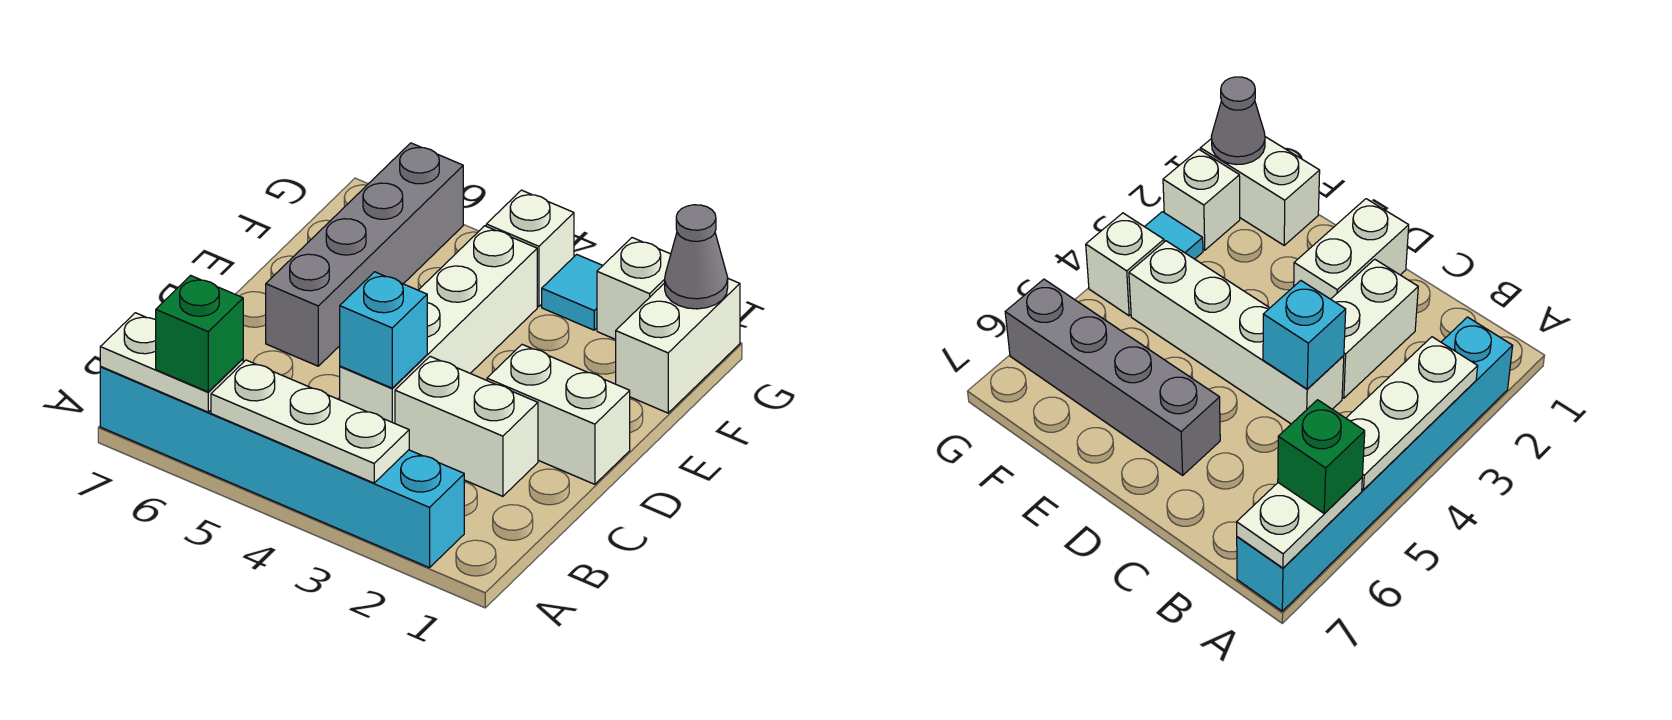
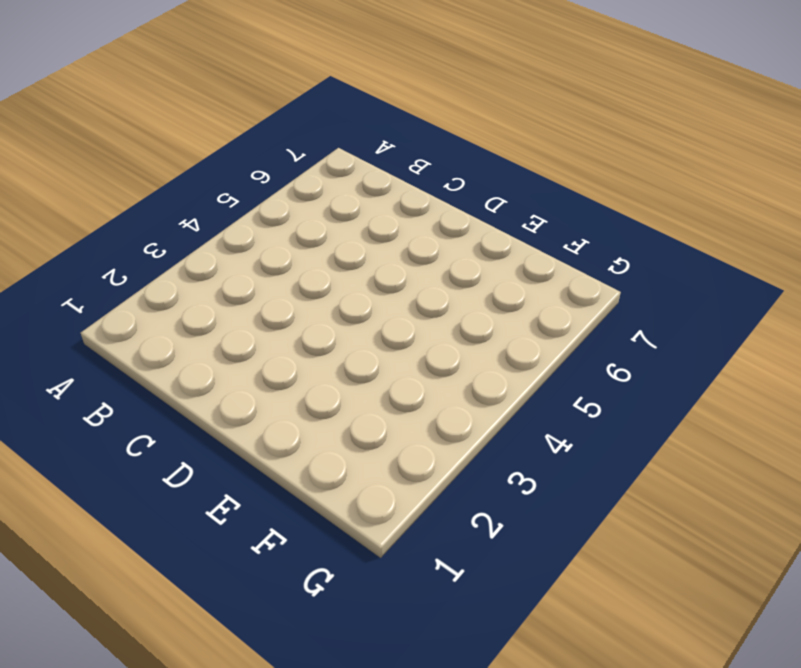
none -> cyan brick A2:A7 level 1
none -> white brick C2:C3 level 1
none -> white brick C4:F4 level 1

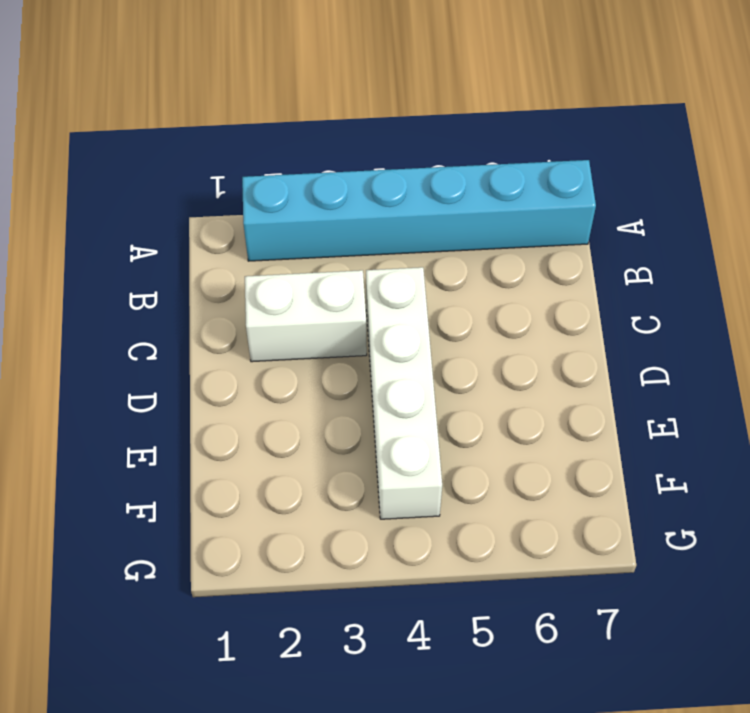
none -> white brick D1:D2 level 1
none -> grey brick D6:G6 level 1
none -> white brick F1:G1 level 1

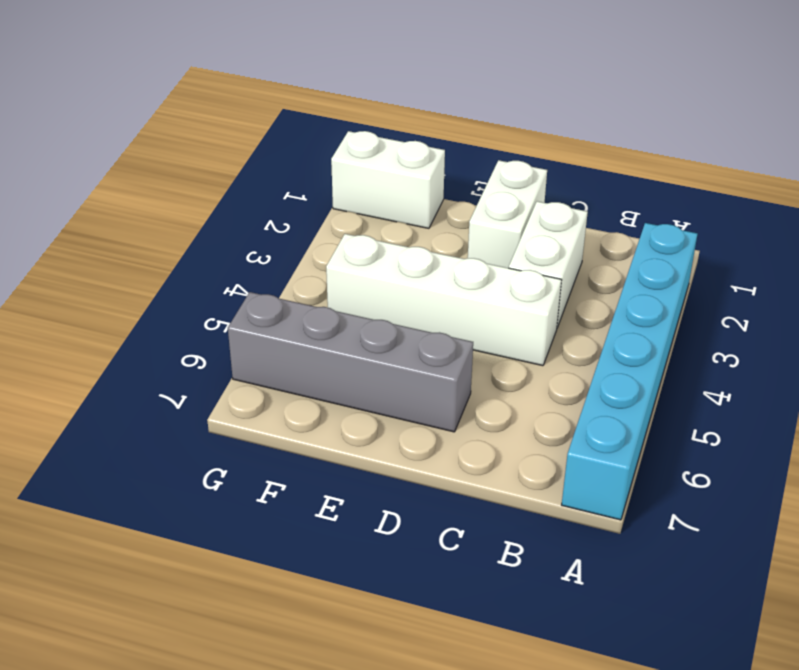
none -> white brick G2 level 1
none -> cyan tile G3 level 1
none -> white brick G4 level 1

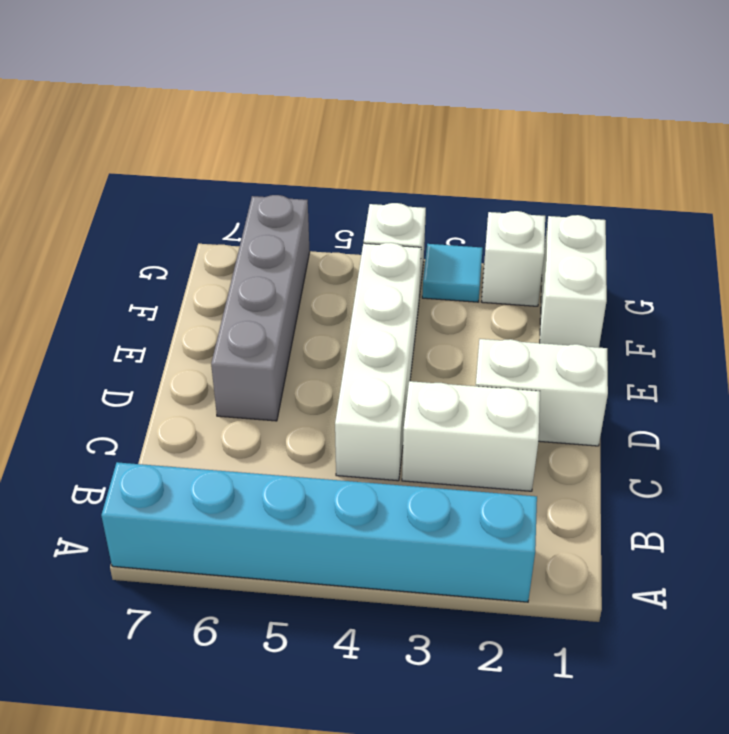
none -> white plate A3:A5 level 2
none -> white plate A6:A7 level 2
none -> cyan brick C4 level 2

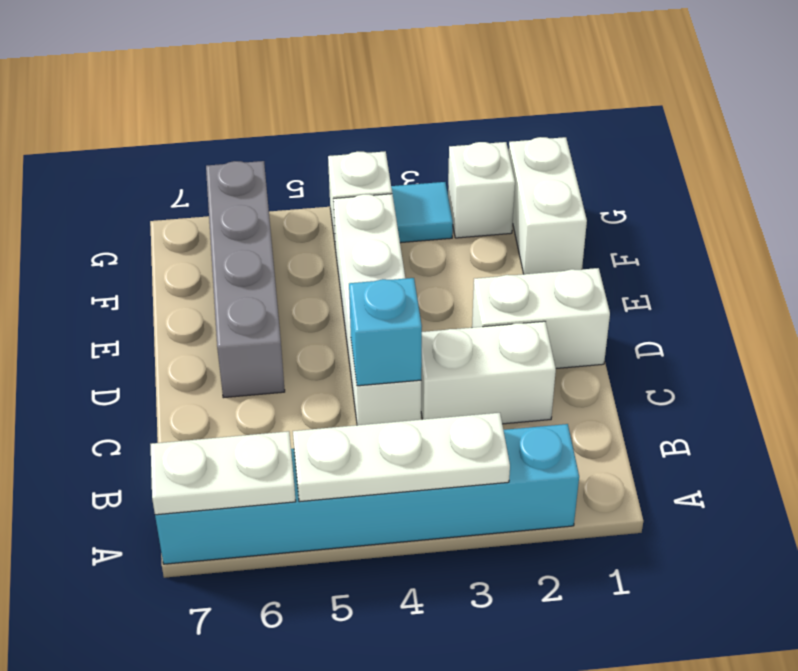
none -> grey cone G1 level 2
none -> green brick A6 level 3

